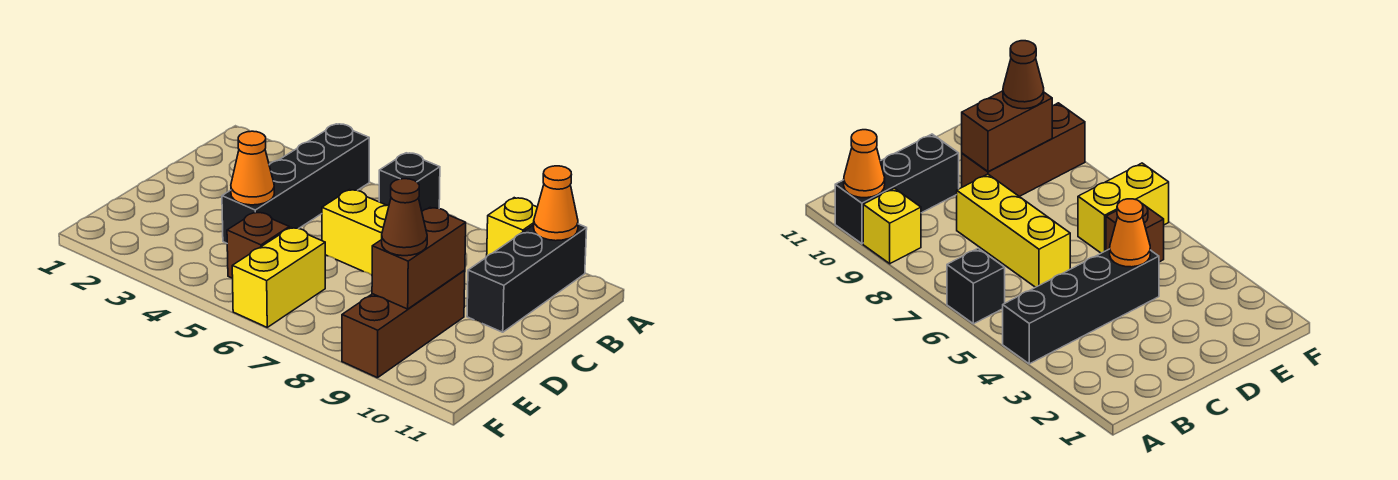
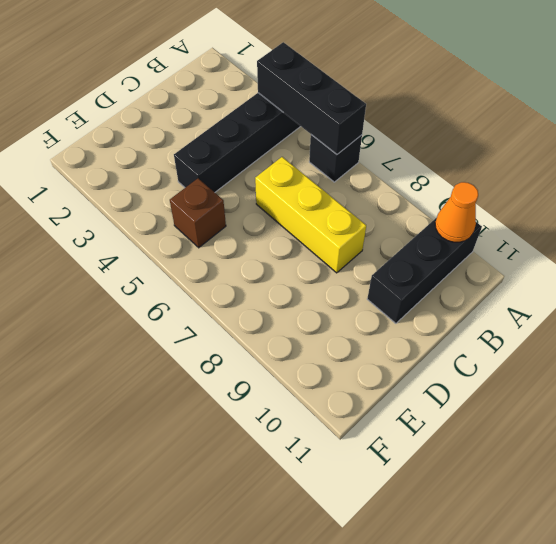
black brick A4:A6 level 2 -> none
none -> yellow brick A9 level 1
none -> brown brick D9:F9 level 1
none -> yellow brick E6:F6 level 1

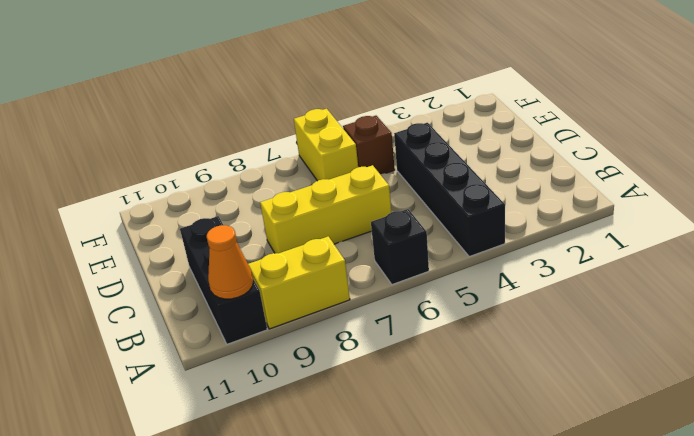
yellow brick A8:A9 level 1 -> yellow brick A9 level 1
none -> brown brick D9:F9 level 1
none -> orange cone D4 level 2
none -> brown brick D9:E9 level 2

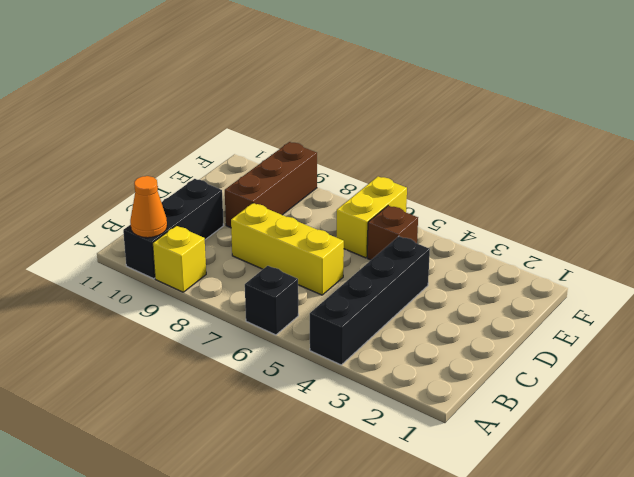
none -> orange cone D4 level 2
none -> brown brick D9:E9 level 2
none -> brown cone E9 level 3

